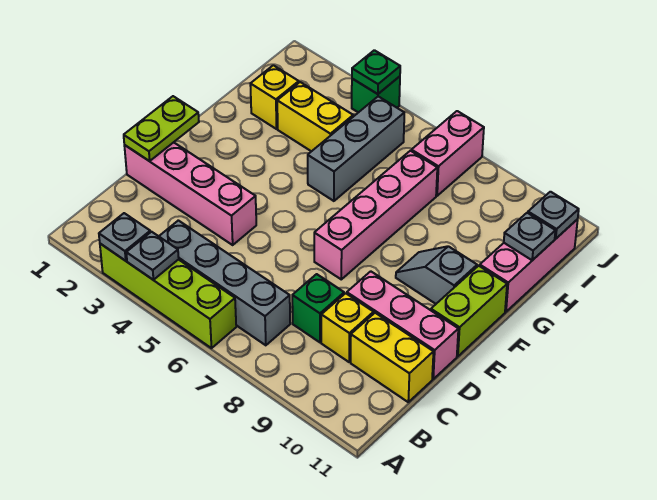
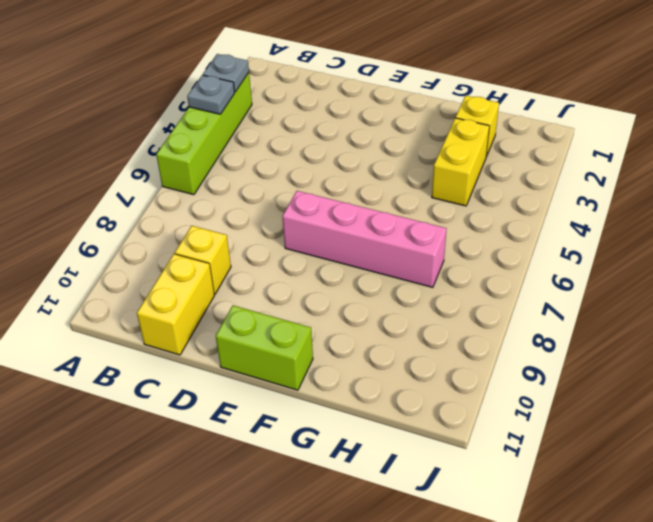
none -> grey brick B4:B7 level 1
none -> green brick C8 level 1
none -> pink brick D1:D4 level 1

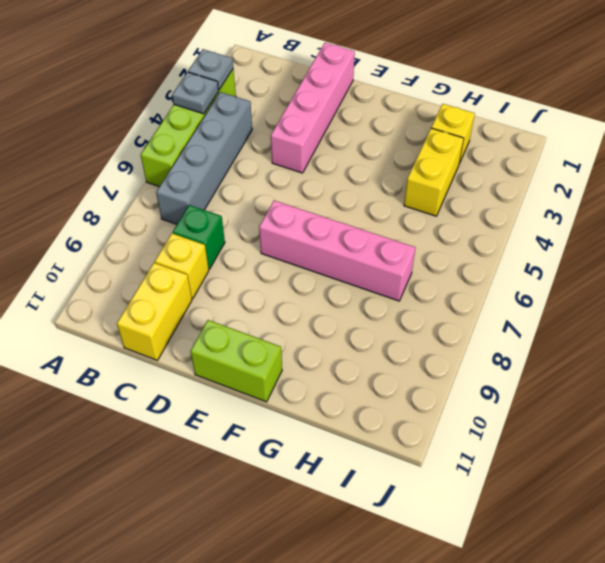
none -> pink brick D9:D11 level 1
none -> grey slope F9:F10 level 1 top 10
none -> grey brick G5:I5 level 1

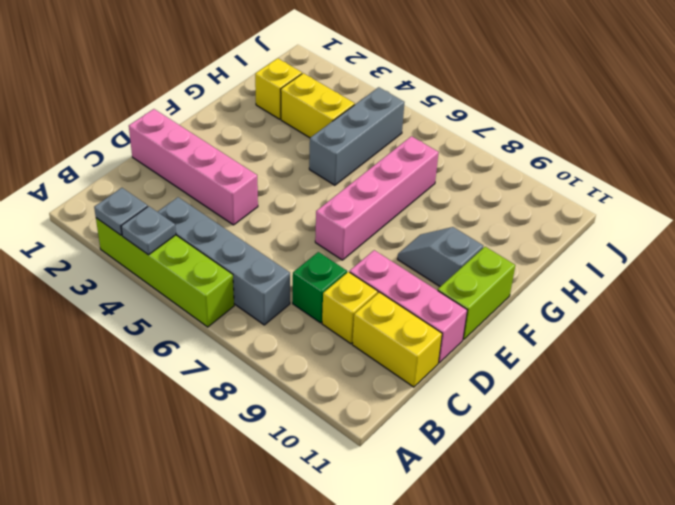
none -> pink brick G11:I11 level 1
none -> pink brick I7:J7 level 1
none -> green brick J4 level 1

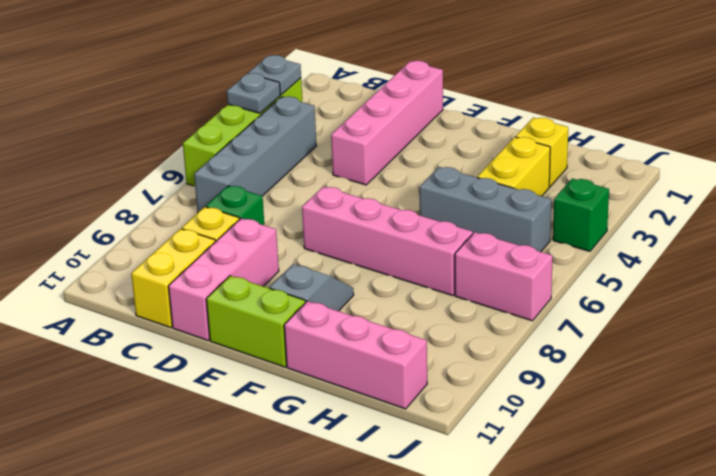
none -> lime plate D1:E1 level 2
none -> grey plate H11 level 2
none -> grey plate I11 level 2

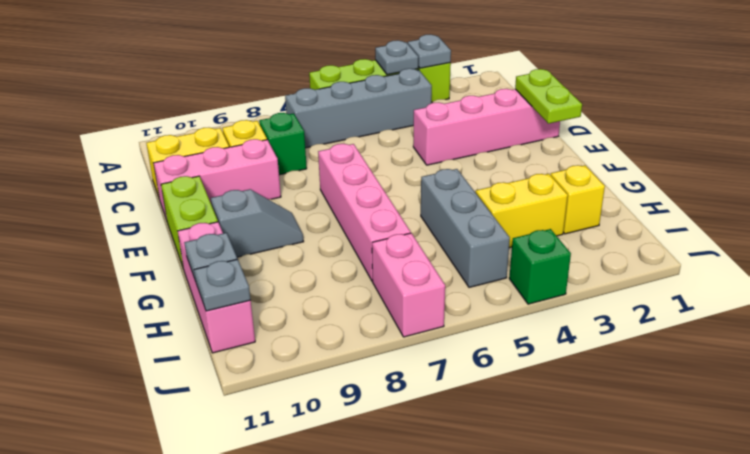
none -> green plate J4 level 2

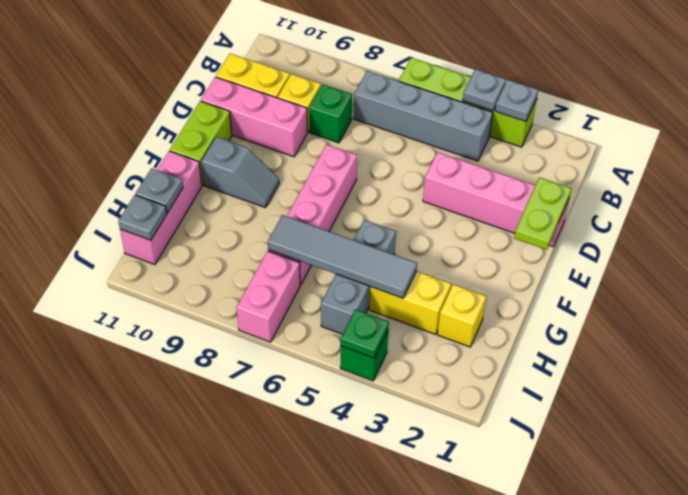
grey tile H4:H7 level 2 -> none

